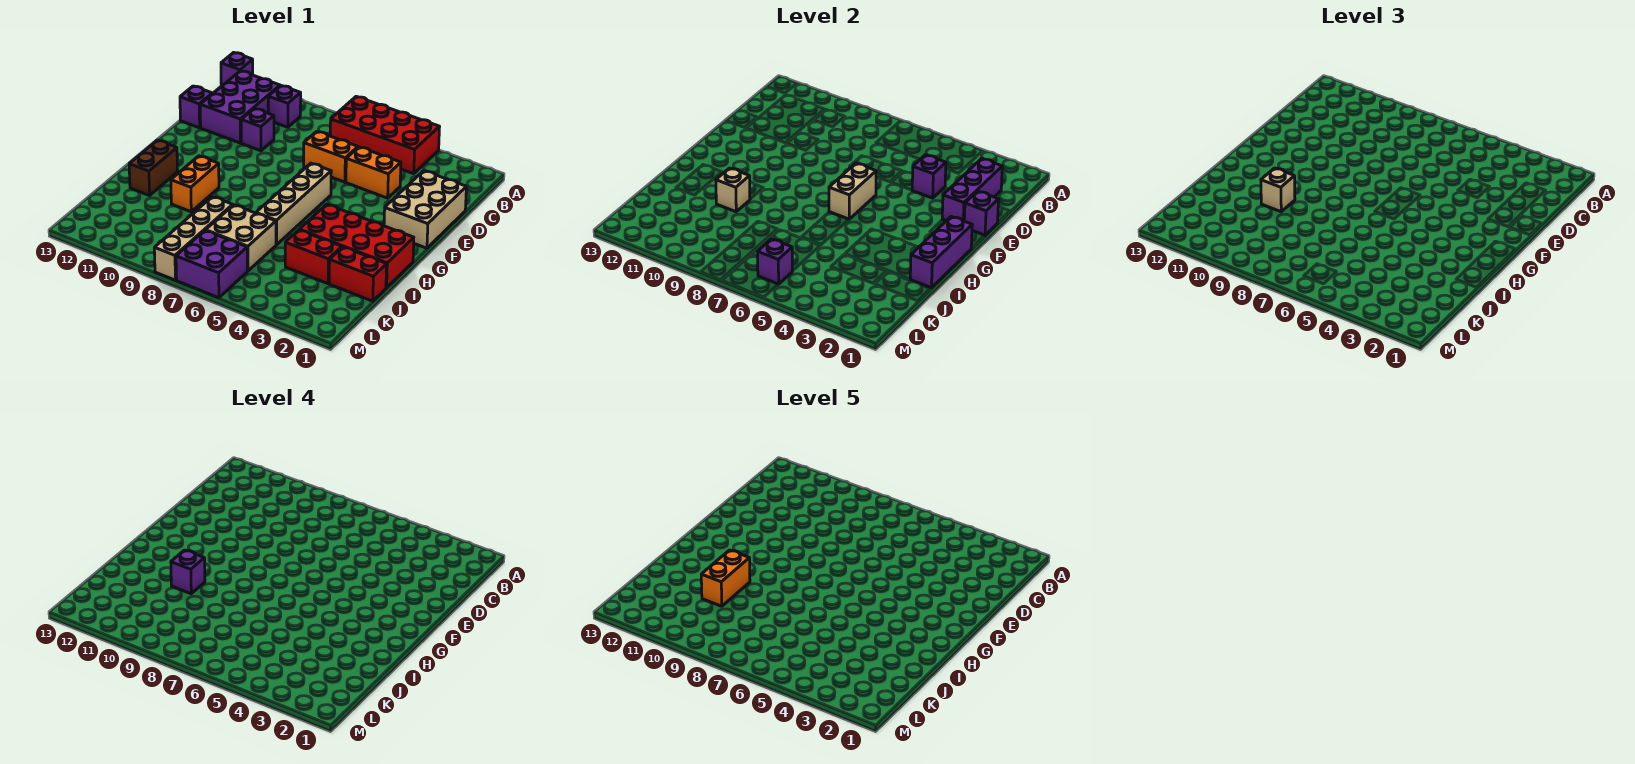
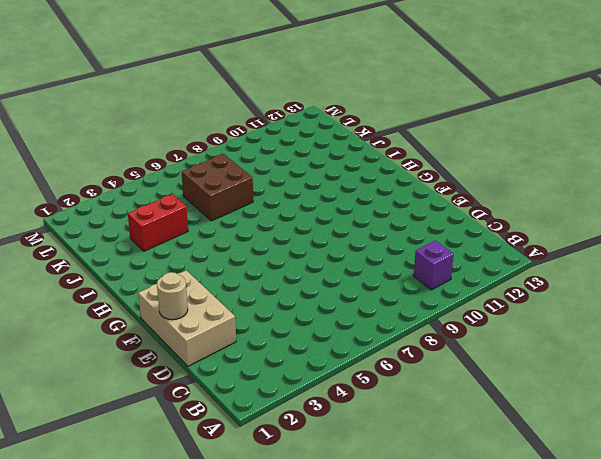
tan round brick E1 level 2 -> purple brick E1 level 2
brown brick J6:K7 level 1 -> tan brick J6:K7 level 1
none -> red brick A4:B7 level 1
none -> purple brick A13 level 1
none -> purple brick B11:D12 level 1

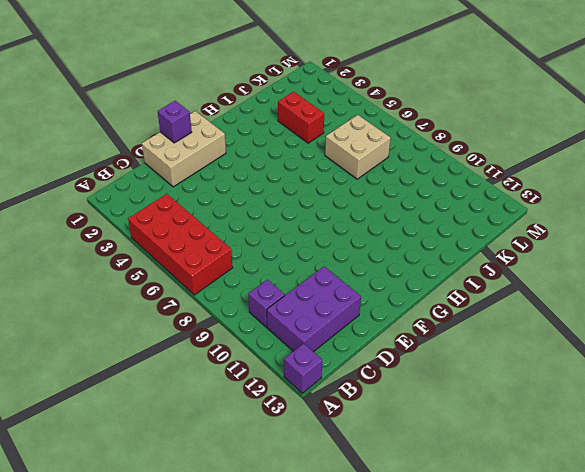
none -> orange brick D4:D5 level 1
none -> orange brick D6:D7 level 1
none -> purple brick D10 level 1

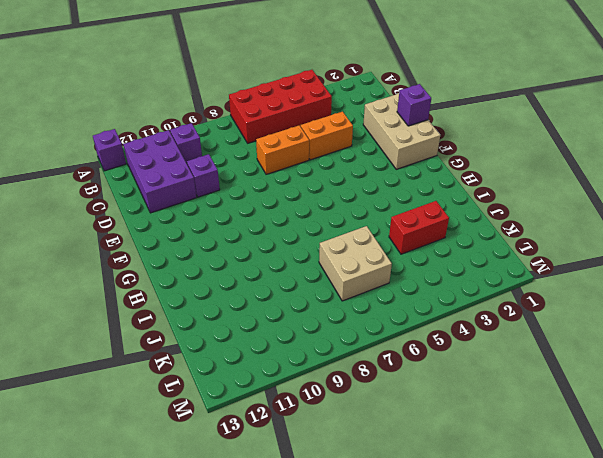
none -> purple brick D13 level 1
none -> tan brick F6:I6 level 1
none -> red brick H1:I4 level 1

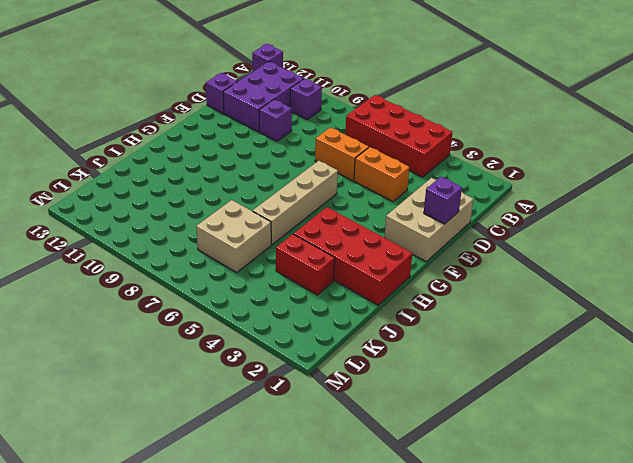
none -> orange brick H10:I10 level 1
none -> brown brick H12:I12 level 1
none -> red brick J1:J2 level 1

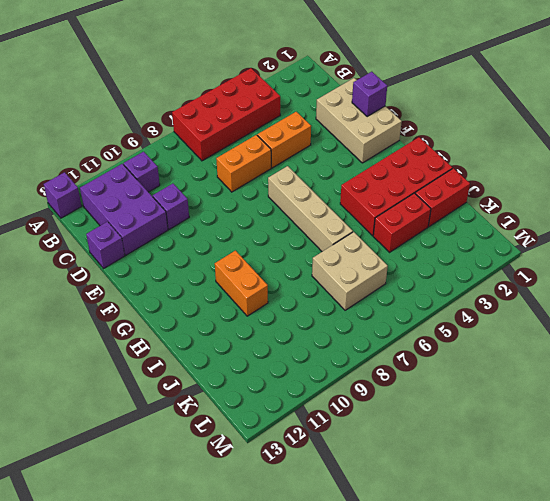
none -> brown brick H12:I12 level 1
none -> tan brick J8:M8 level 1
none -> purple brick L6:M7 level 1

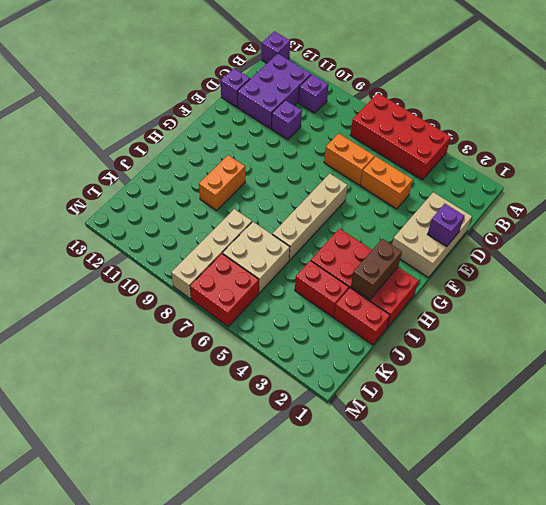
brown brick H2:I2 level 2 -> brown brick H12:I12 level 1
red brick L6:M7 level 1 -> purple brick L6:M7 level 1
none -> purple brick C2:E2 level 2
none -> purple brick D4 level 2
none -> tan brick F6:G6 level 2

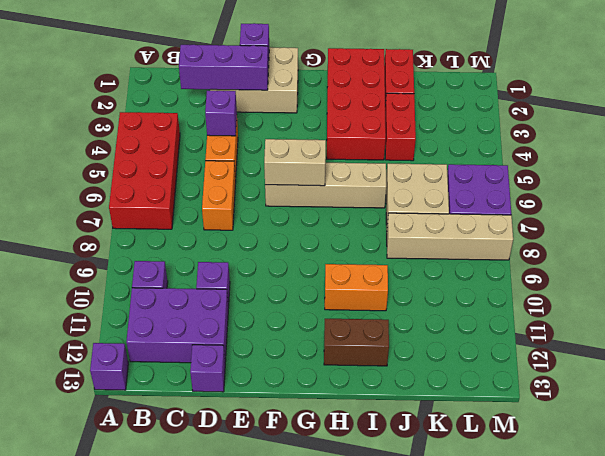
none -> purple brick G1:I1 level 2
none -> tan brick I10 level 2
none -> purple brick L6 level 2

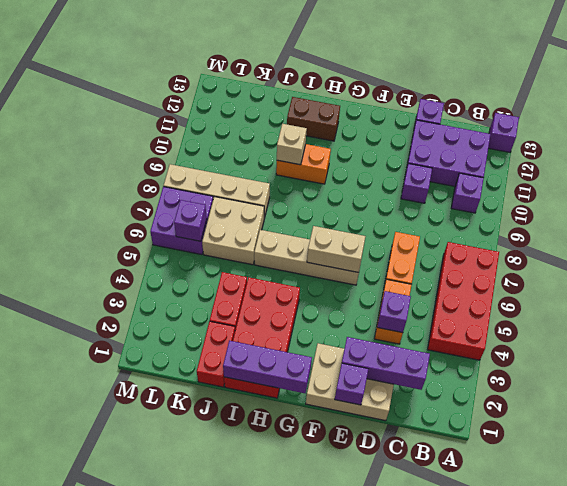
none -> tan brick I10 level 3
none -> purple brick I10 level 4
none -> orange brick I10:J10 level 5

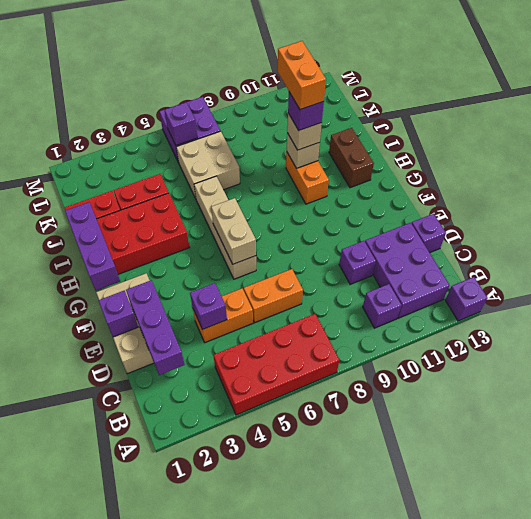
none -> tan brick J8:M8 level 1

